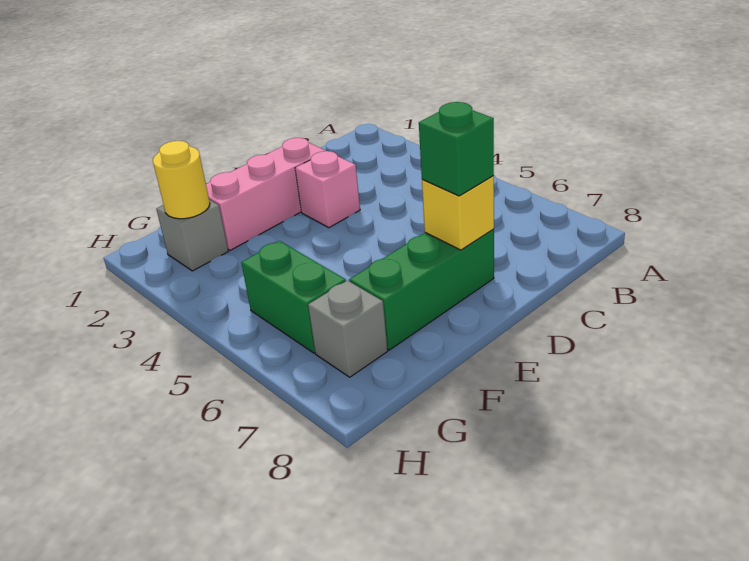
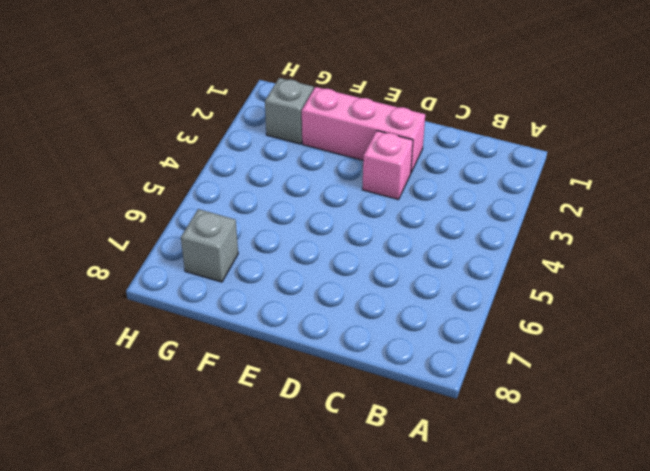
none -> green brick D7:F7 level 1
none -> green brick G5:G6 level 1

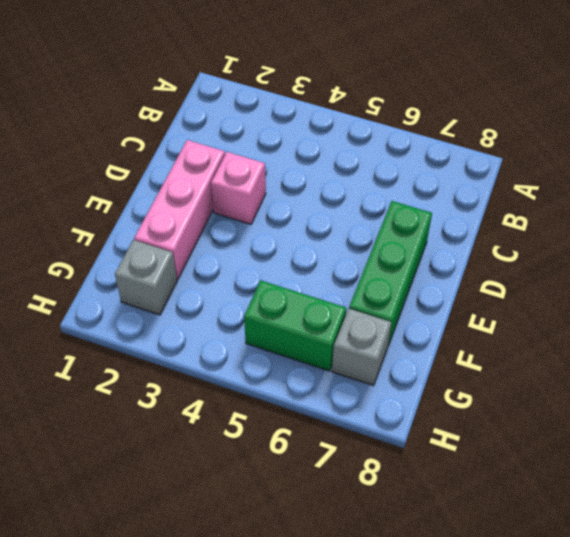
none -> yellow brick D7 level 2
none -> yellow round brick G2 level 2

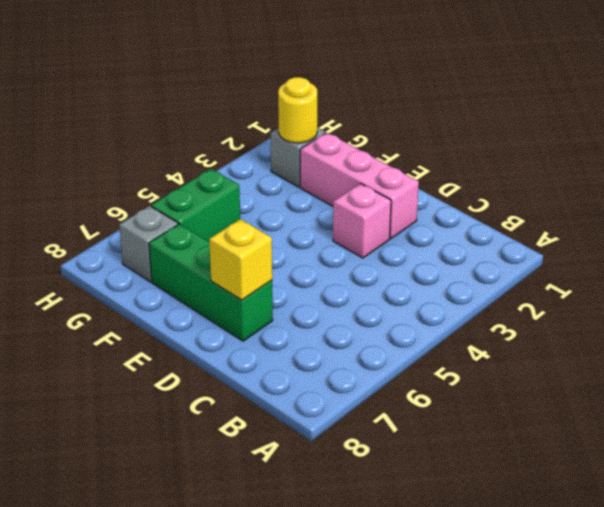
none -> green brick D7 level 3

